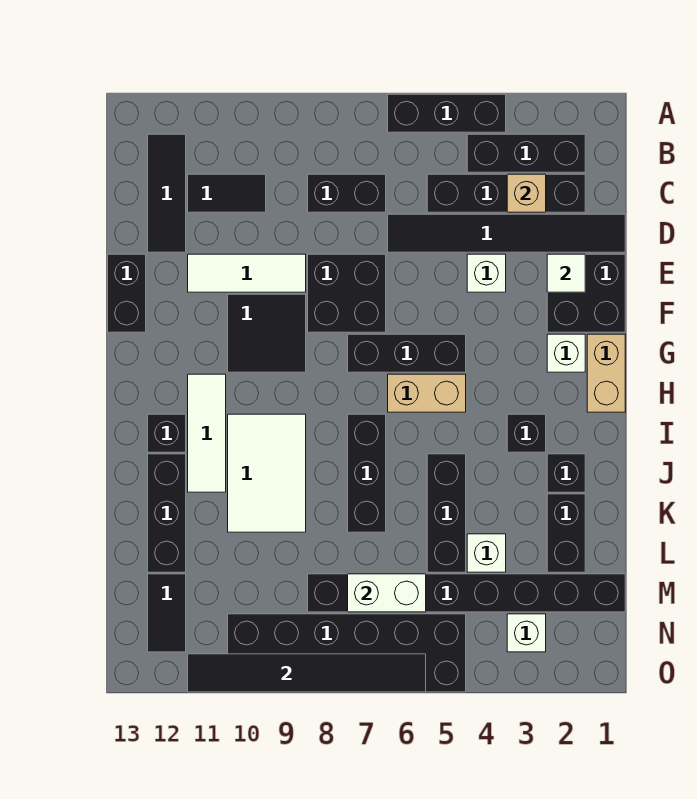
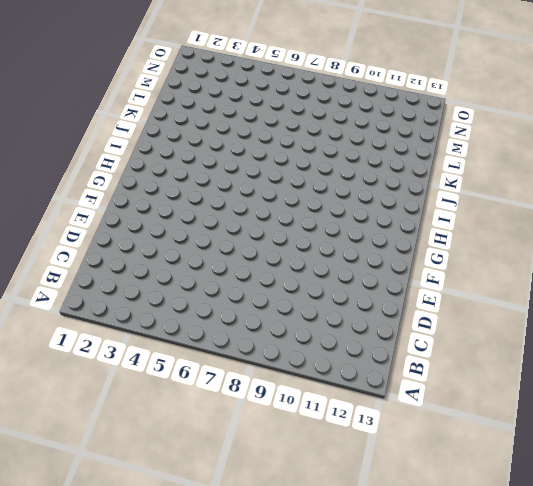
none -> black brick A4:A6 level 1
none -> black brick B2:B4 level 1
none -> black tile B12:D12 level 1
none -> black brick C2:C5 level 1

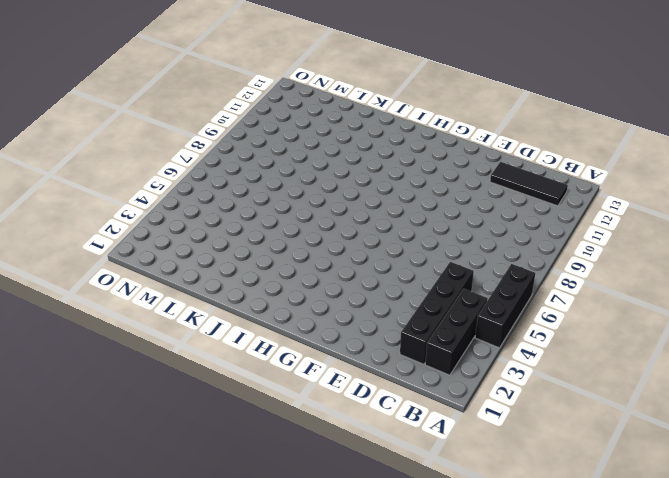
none -> black brick C7:C8 level 1
none -> black tile C10:C11 level 1
none -> black tile D1:D6 level 1
none -> black brick E1:F2 level 1

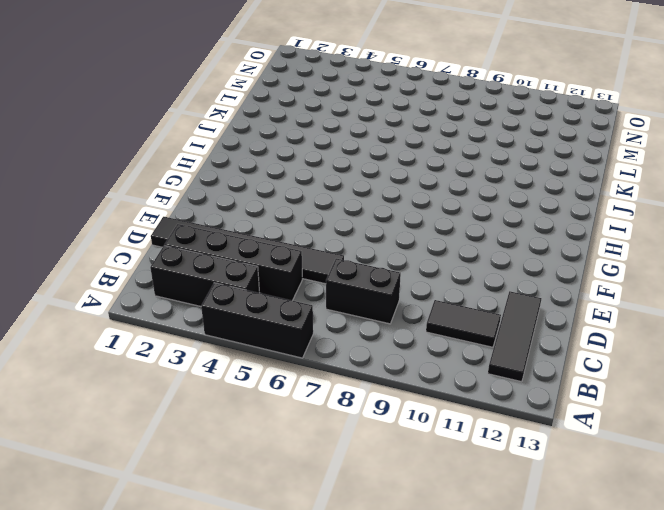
none -> black brick E1:F2 level 1
none -> white brick E4 level 1
none -> black brick E7:F8 level 1
none -> white tile E9:E11 level 1

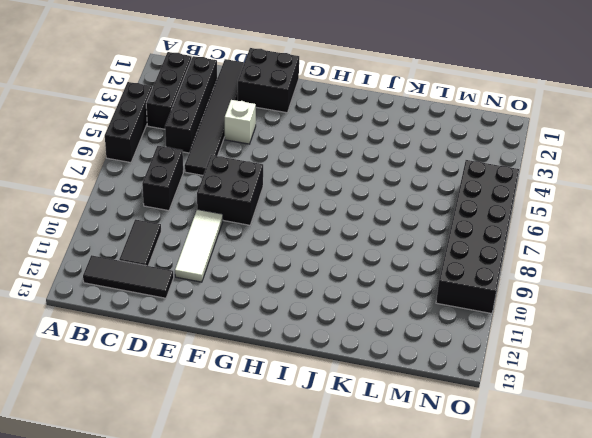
none -> black brick E13:F13 level 1
none -> black tile F9:G10 level 1
none -> tan brick G1:H1 level 1
none -> white brick G2 level 1

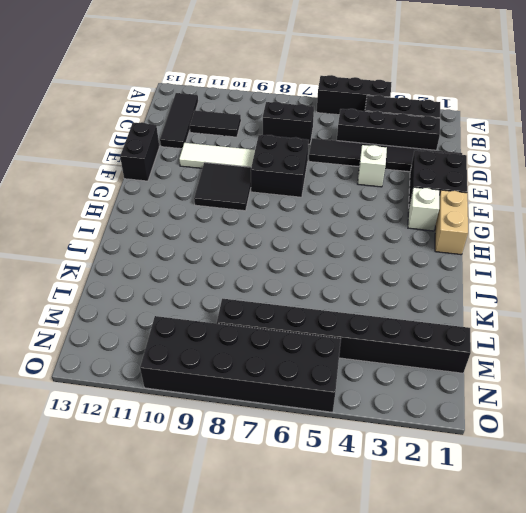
none -> black brick G5:G7 level 1
none -> tan brick H5:H6 level 1
none -> white tile H11:J11 level 1
none -> black brick I3 level 1

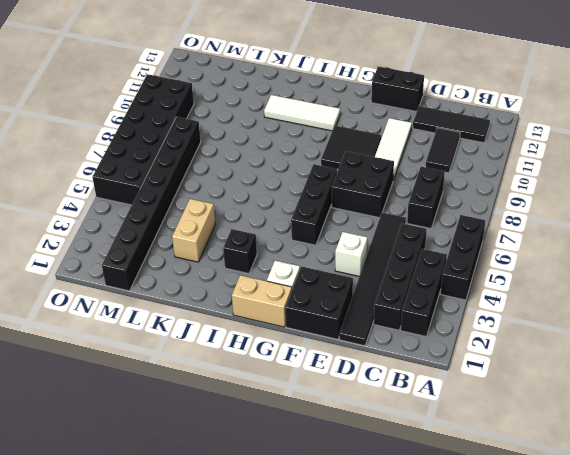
tan brick K3:K4 level 1 -> tan brick H5:H6 level 1
none -> black brick I7:K7 level 1
none -> white tile I9:K10 level 1
none -> black brick I12 level 1
none -> black brick J2 level 1

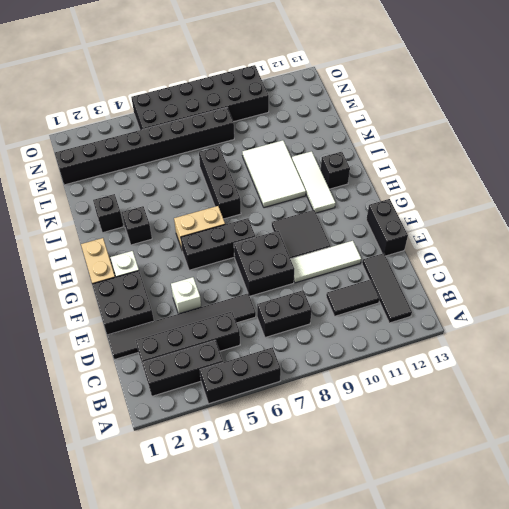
none -> black brick J5:L5 level 1
none -> black brick J12:L12 level 1
none -> black brick K2:L2 level 1
none -> white brick L4 level 1

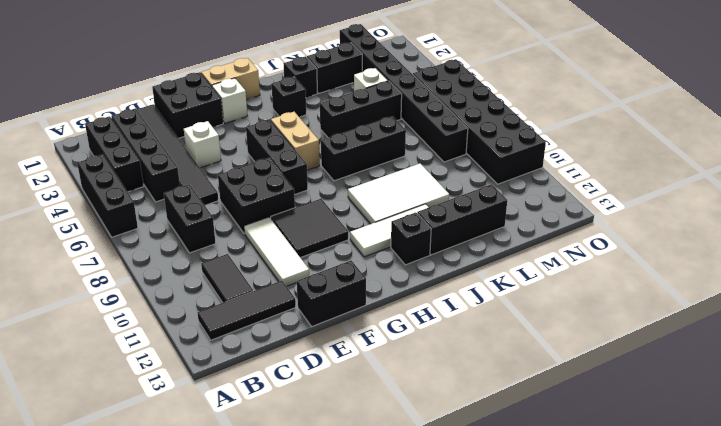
none -> black tile M12:N12 level 1
none -> white brick N3 level 1
none -> tan brick C3 level 2
none -> white tile E2 level 2

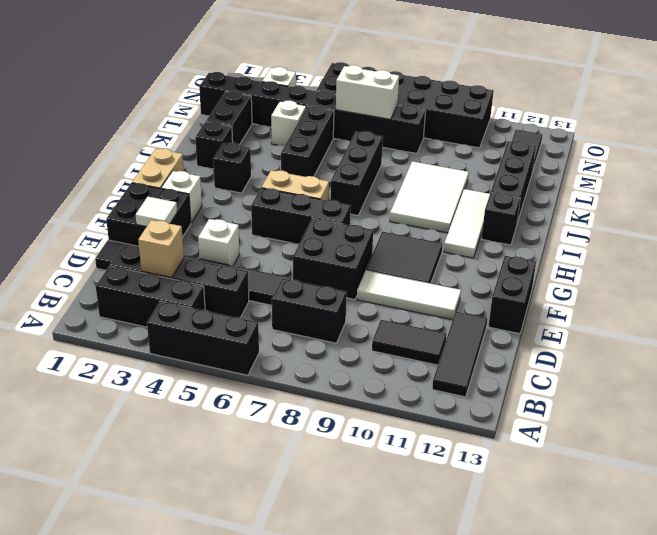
none -> black tile O6:O11 level 2

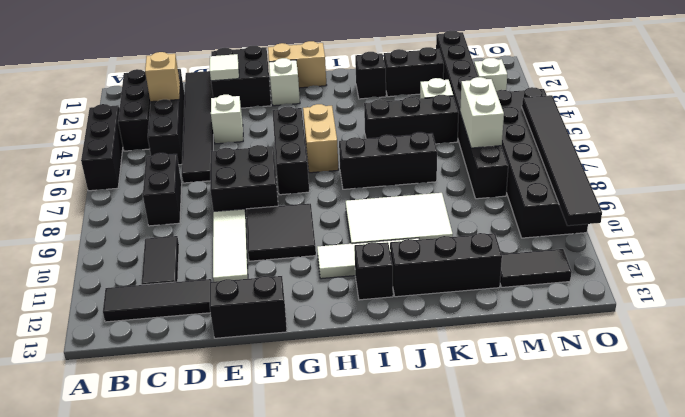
none -> black brick I3 level 1

